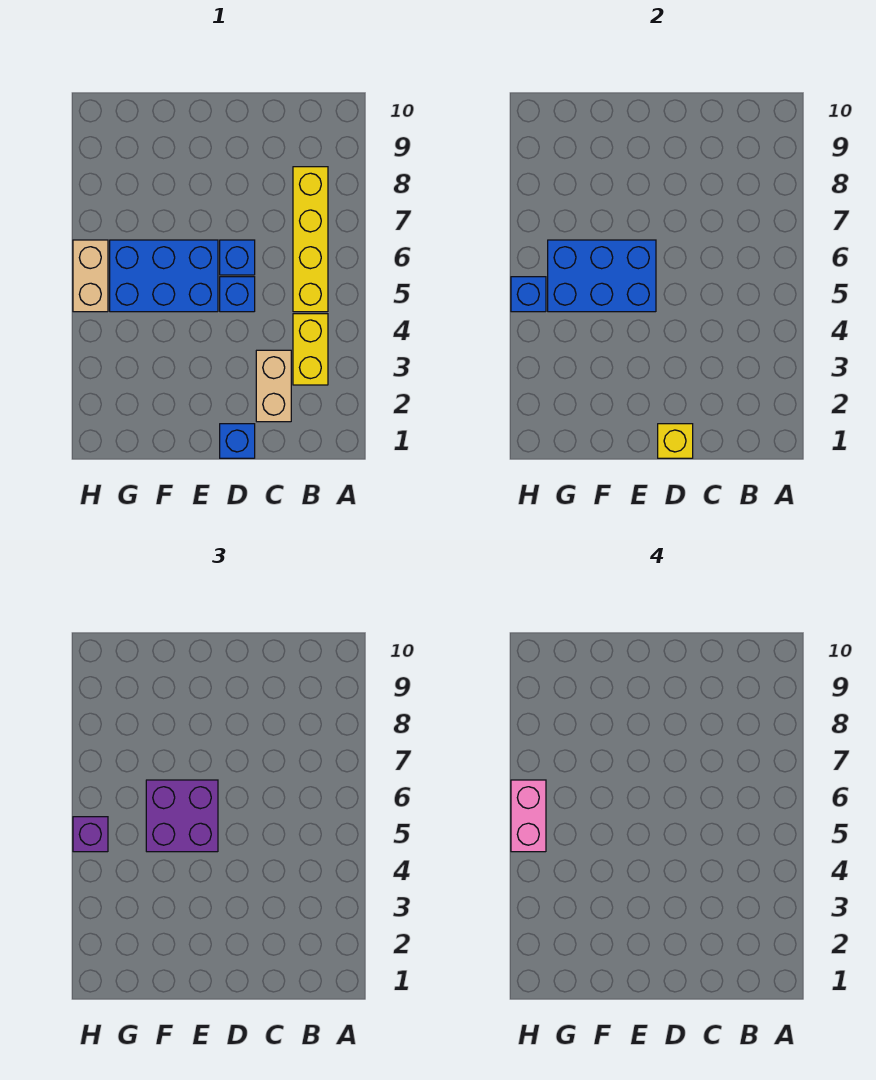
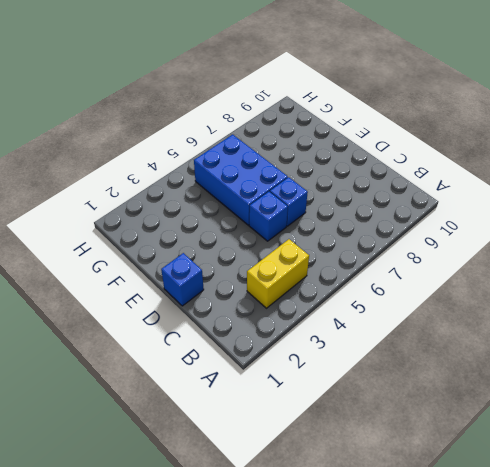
none -> yellow brick B5:B8 level 1
none -> tan brick C2:C3 level 1
none -> tan brick H5:H6 level 1

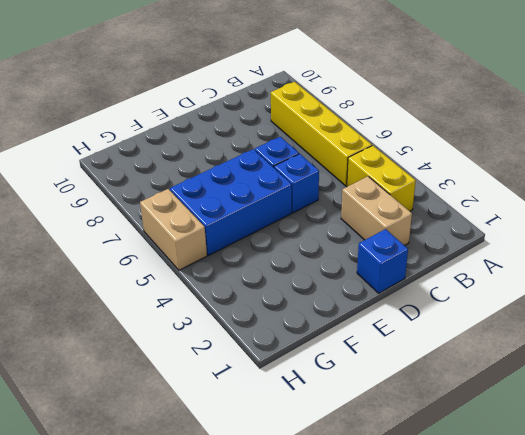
none -> yellow brick D1 level 2
none -> blue brick E5:G6 level 2
none -> blue brick H5 level 2

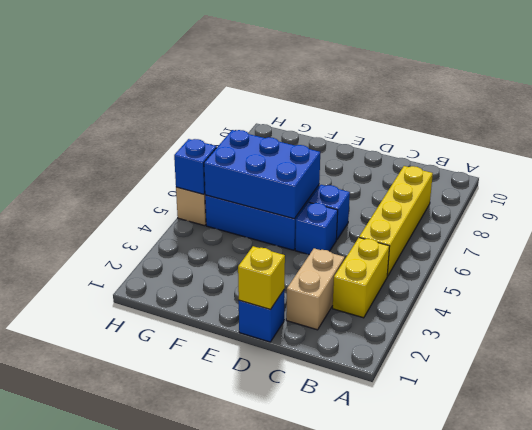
none -> purple brick E5:F6 level 3
none -> purple brick H5 level 3
none -> pink brick H5:H6 level 4

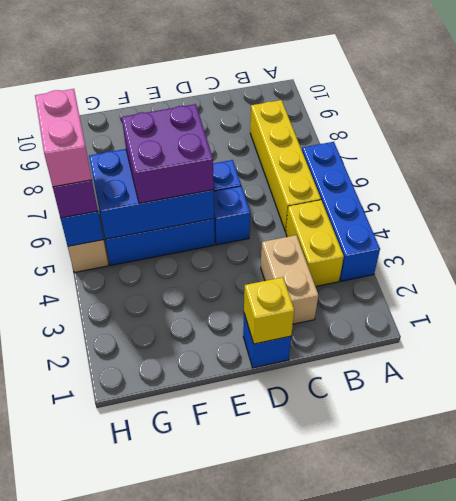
blue brick A3:A6 level 1 -> none

